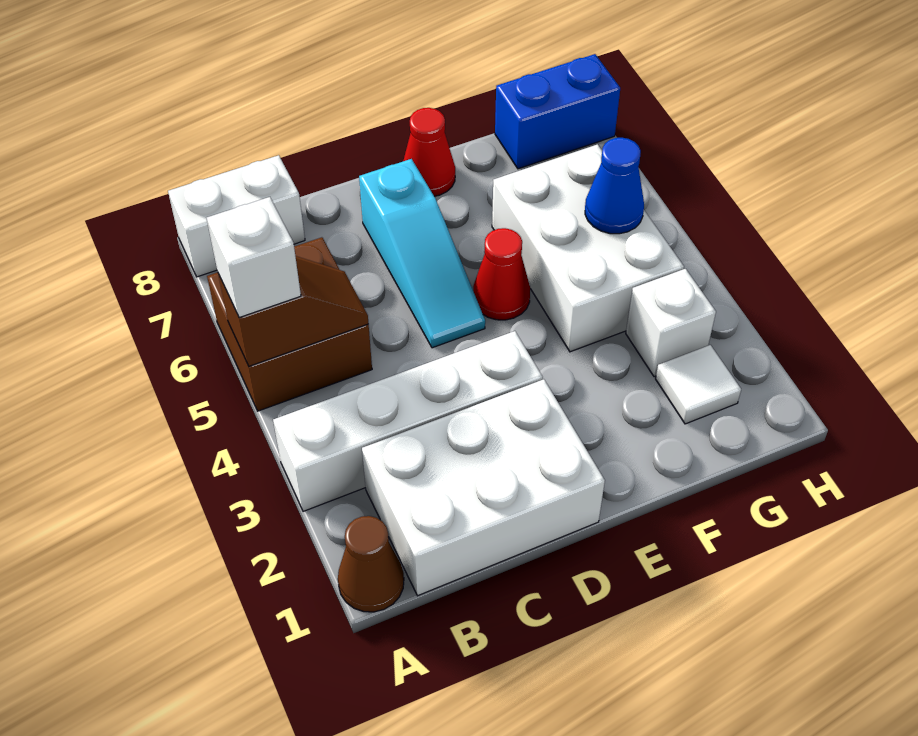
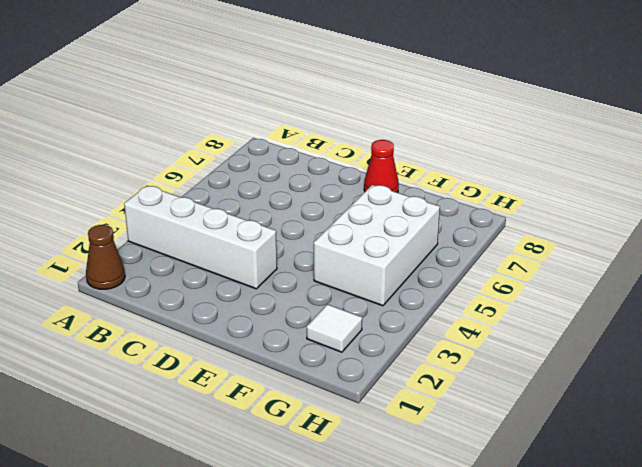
none -> brown brick A5:B6 level 1
none -> white brick A8:B8 level 1
none -> white brick B1:D2 level 1

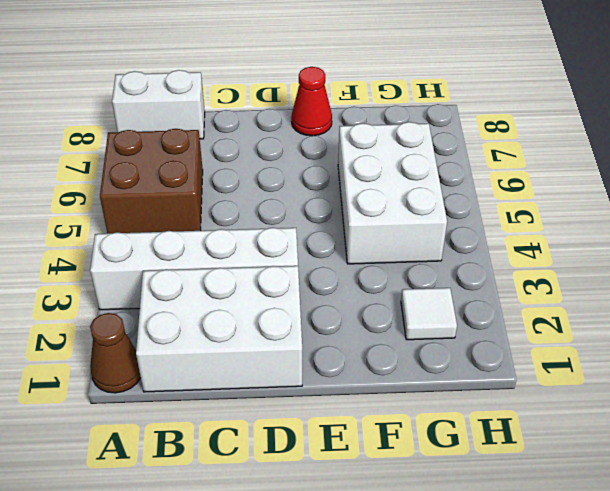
none -> cyan slope D5:D7 level 1 top 7
none -> red cone E5 level 1
none -> white brick G3 level 1

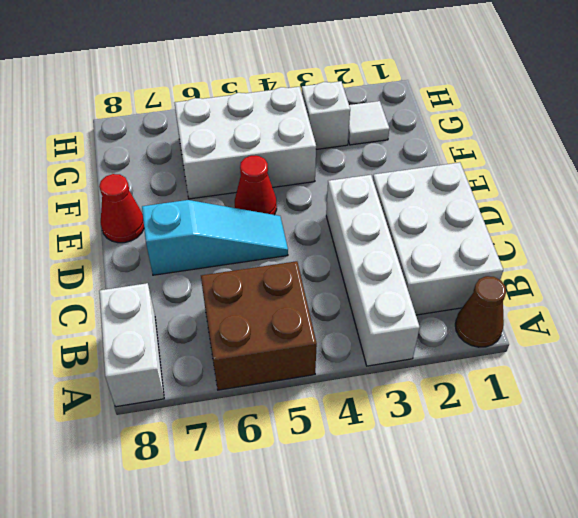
none -> blue brick G8:H8 level 1
none -> brown slope A5:B5 level 2 top A
none -> blue cone G5 level 2

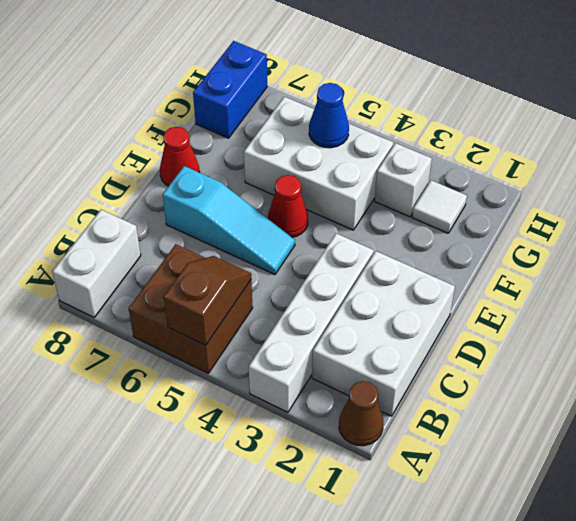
none -> white brick A5 level 3

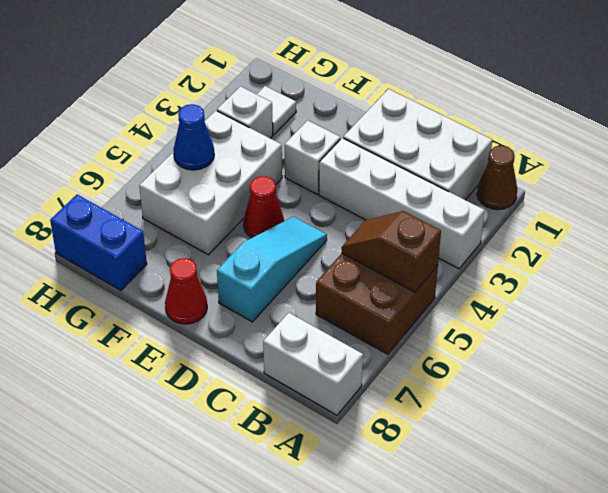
white brick E3 level 1 -> white brick A5 level 3

